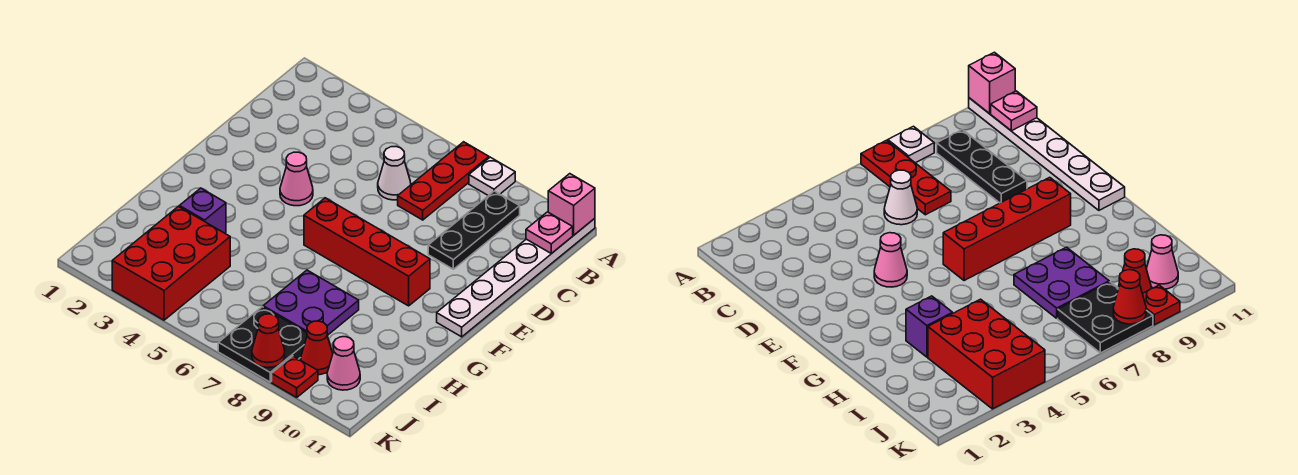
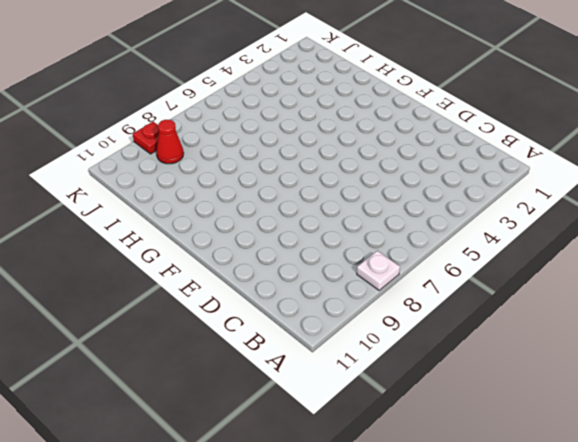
none -> red plate A7:C7 level 1
none -> white plate A11:F11 level 1
none -> black plate B9:D9 level 1

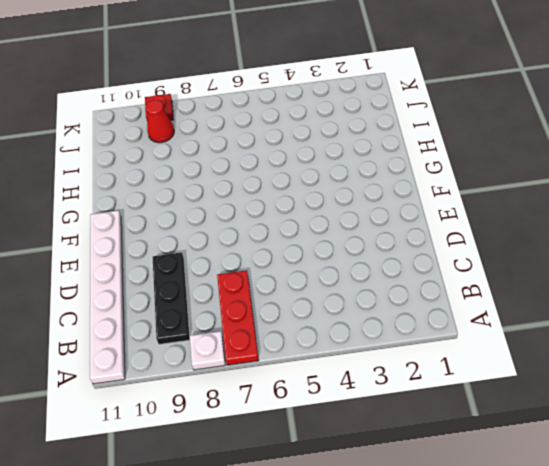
none -> white cone C6 level 1
none -> pink cone E4 level 1
none -> red brick F6:F9 level 1

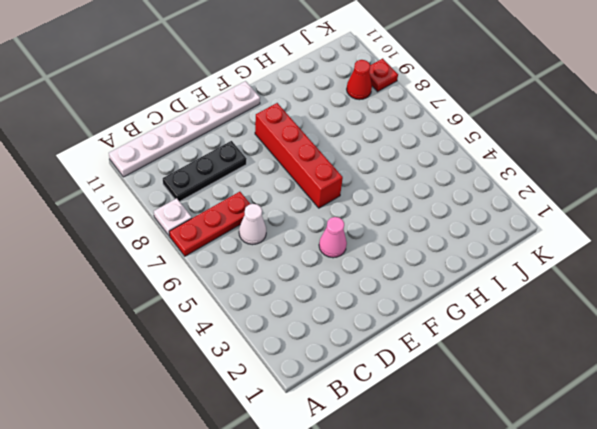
none -> purple brick H3 level 1
none -> purple plate H7:I8 level 1
none -> red brick I3:K4 level 1

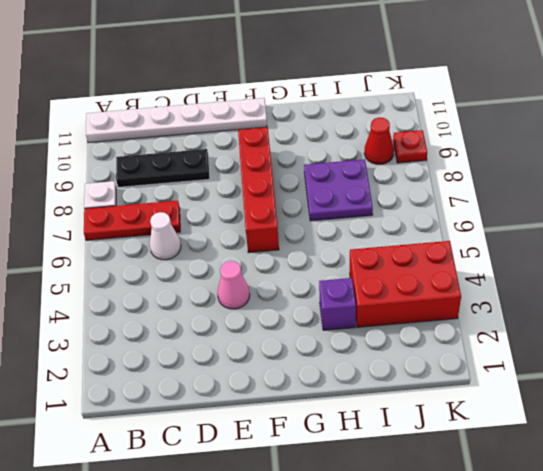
none -> black plate J7:K8 level 1
none -> pink cone J10 level 1
none -> pink brick A11 level 2

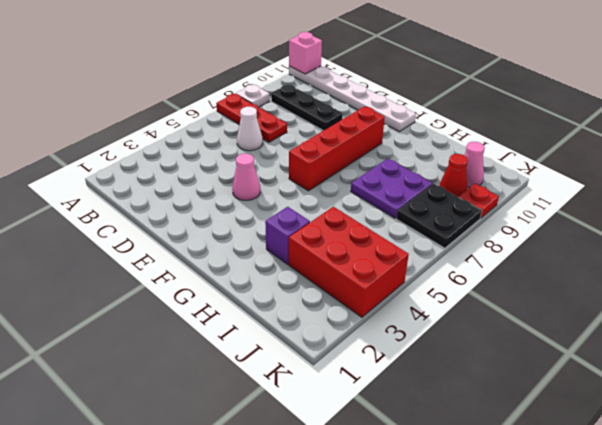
none -> pink plate B11 level 2
none -> red cone K8 level 2

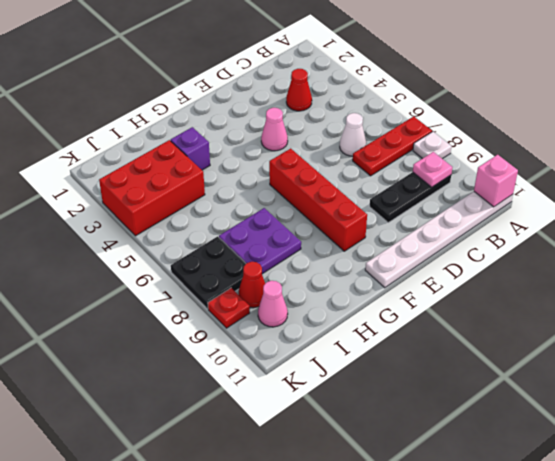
pink plate B9 level 2 -> pink plate B11 level 2
red cone C3 level 1 -> red cone K8 level 2

